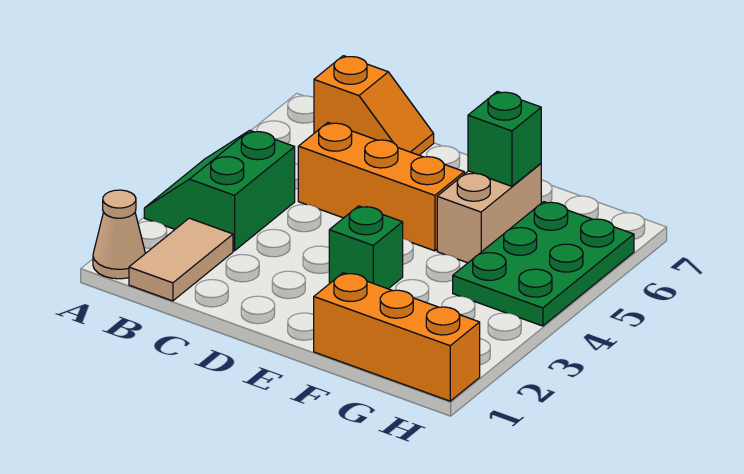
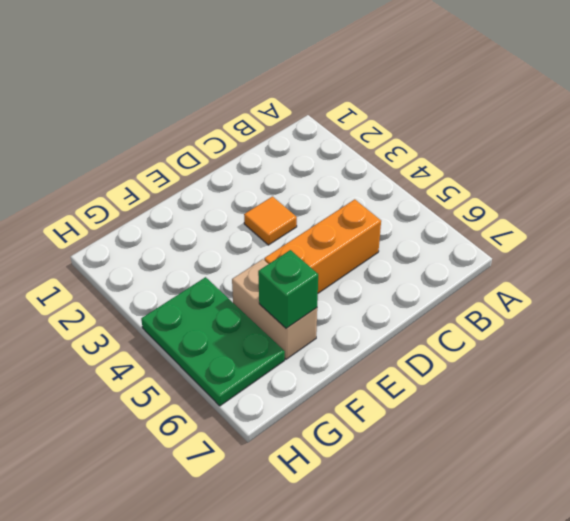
orange tile D3 level 1 -> none
none -> tan cone A1 level 1
none -> green slope A3:B4 level 1 top B

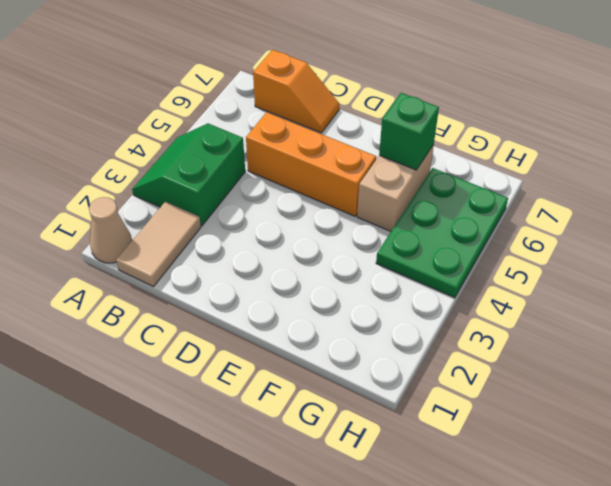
none -> green brick E3 level 1
none -> orange brick F1:H1 level 1

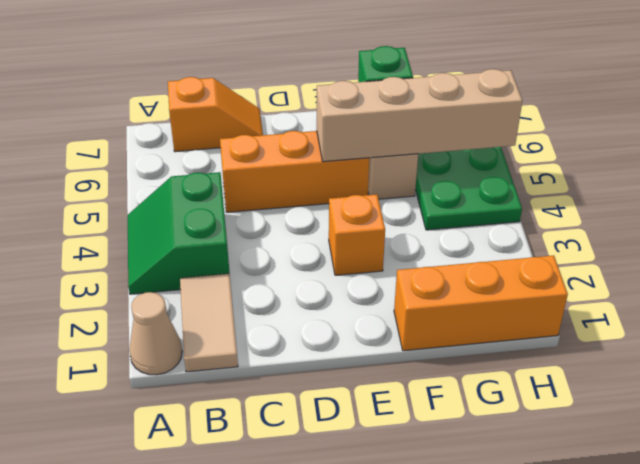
orange brick E3 level 1 -> green brick E3 level 1
tan brick E5:H5 level 2 -> none

